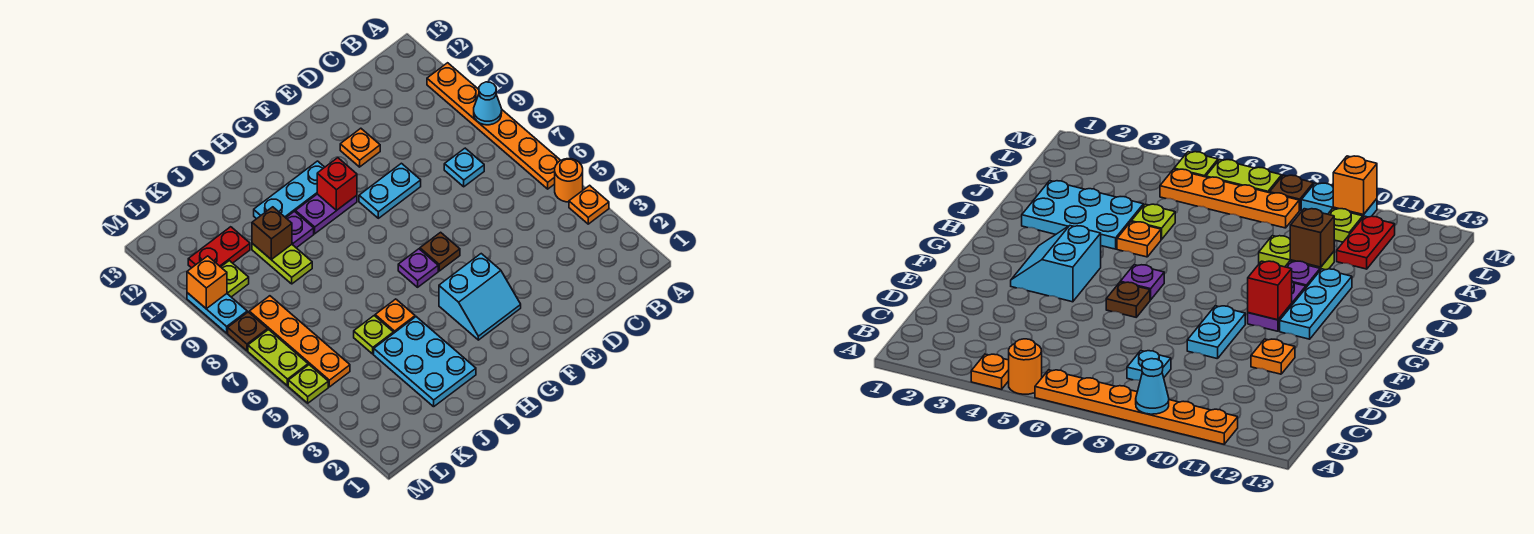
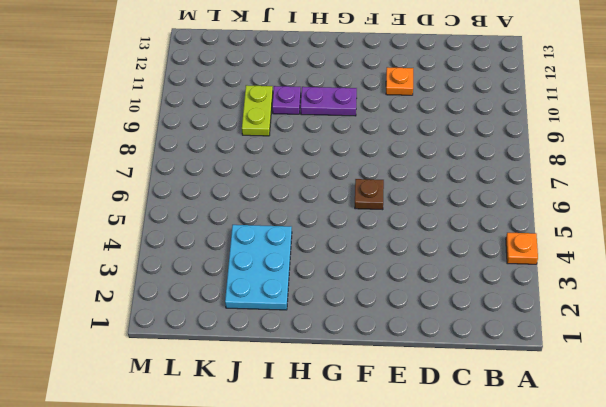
none -> orange round brick A5 level 1
none -> orange plate A6:A11 level 1
none -> cyan plate C8 level 1

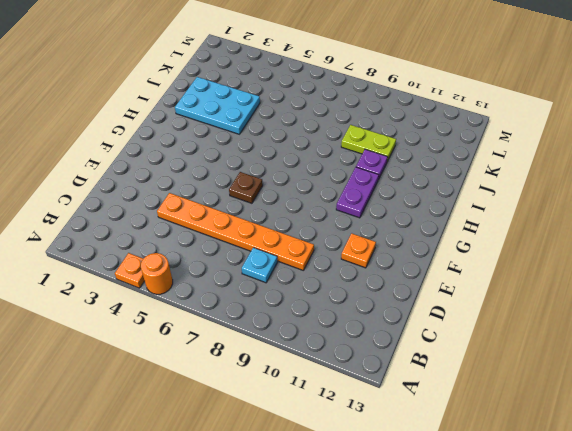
orange plate D4:D9 level 1 -> orange plate A6:A11 level 1
none -> cyan plate E9:F9 level 1
none -> cyan slope F3:G4 level 1 top 4
none -> purple plate G6 level 1

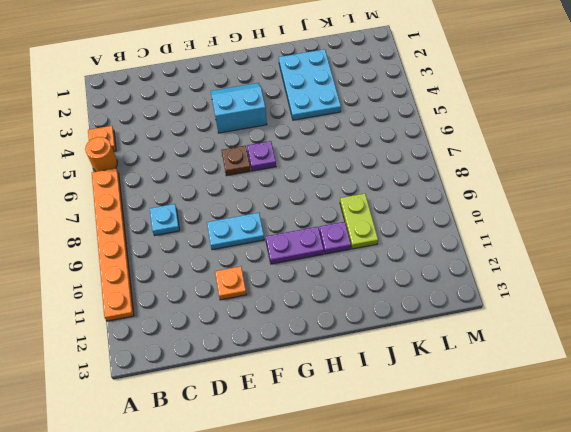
none -> cyan plate G11:I11 level 1
none -> orange plate I5 level 1
none -> lime plate J5 level 1

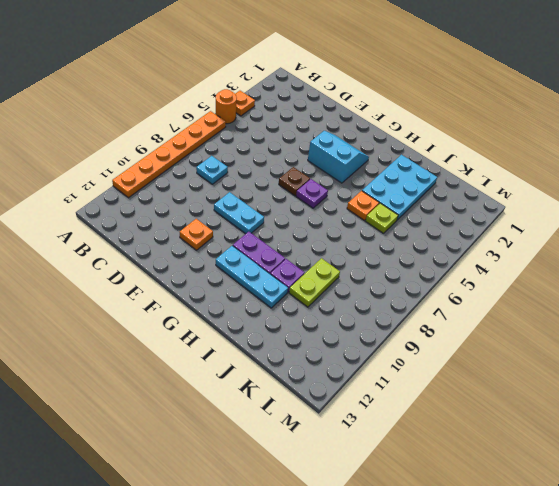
none -> red plate K11:L11 level 1
none -> orange plate L5:L8 level 1
none -> lime plate L10 level 1

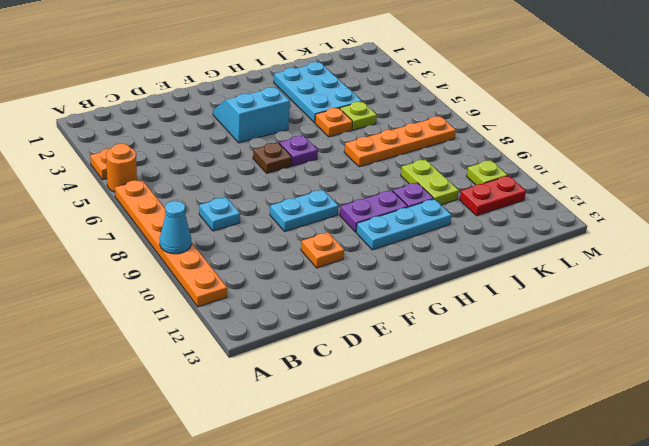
orange plate I7:L7 level 1 -> orange plate L5:L8 level 1
none -> lime plate M5 level 1
none -> lime plate M6:M7 level 1
none -> brown plate M8 level 1

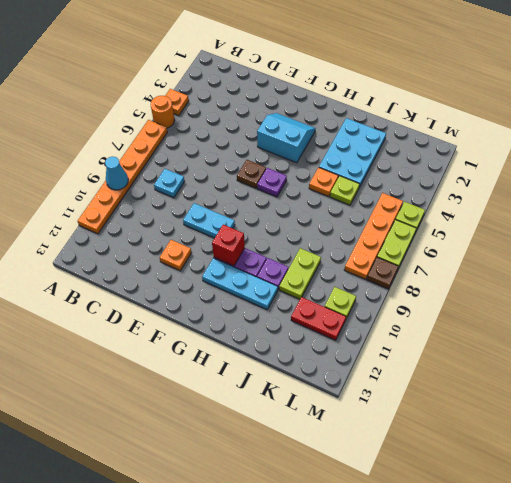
none -> cyan plate M9:M10 level 1
none -> brown brick J10 level 2
none -> orange brick M10 level 2

